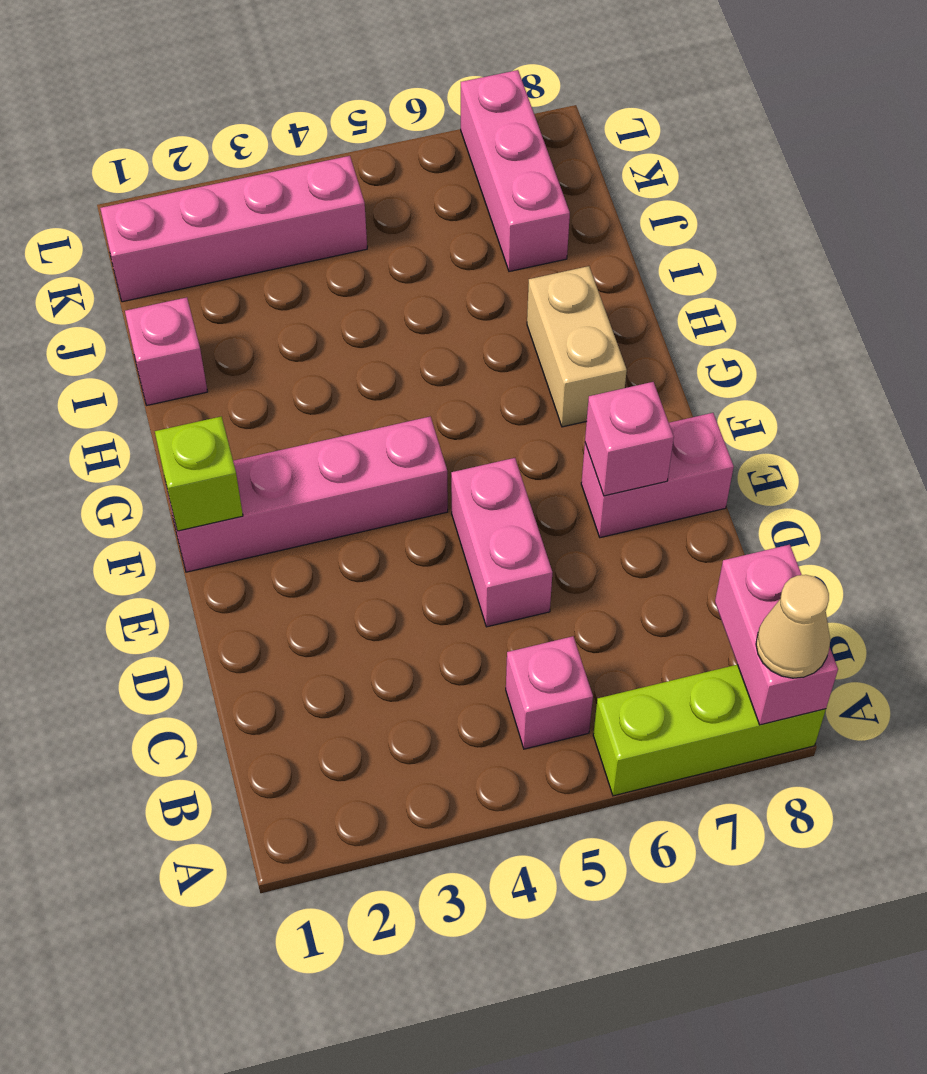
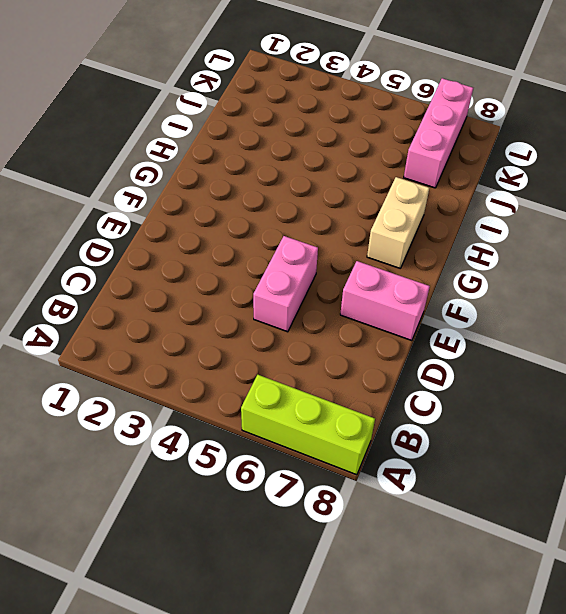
none -> pink brick B5 level 1
none -> pink brick F1:F4 level 1
none -> pink brick I1 level 1

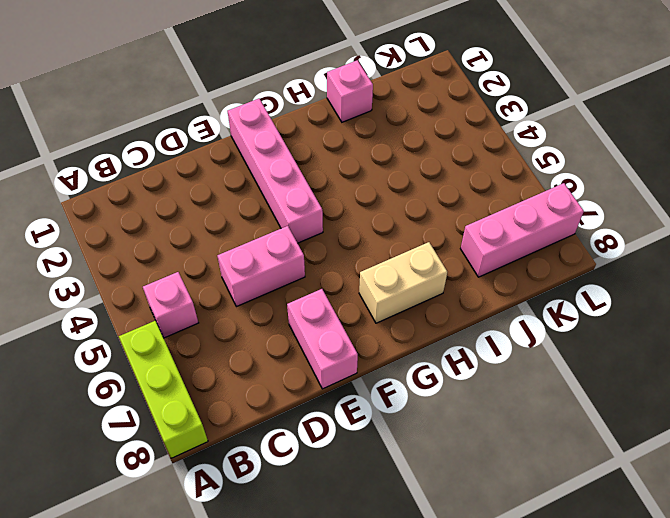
none -> pink brick K1:K4 level 1
none -> pink brick A8:B8 level 2
none -> pink brick E7 level 2

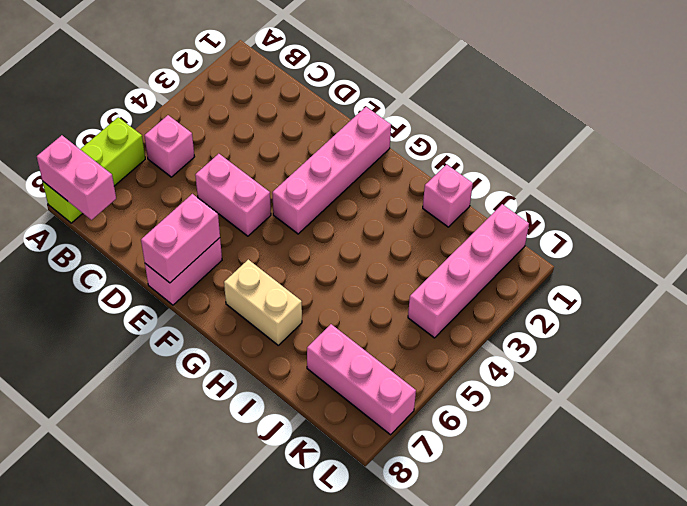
pink brick E7:E8 level 2 -> pink brick E7 level 2
none -> lime brick F1 level 2
none -> tan cone A8 level 3

